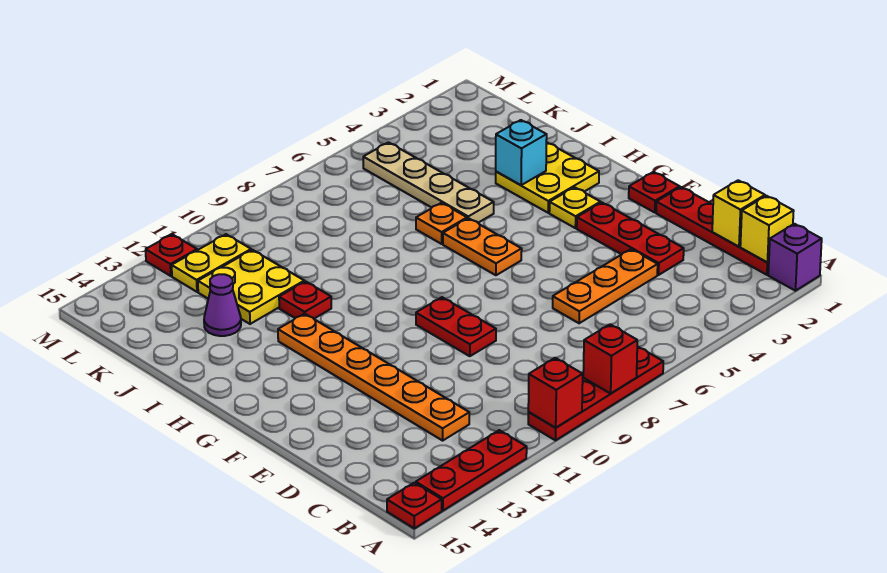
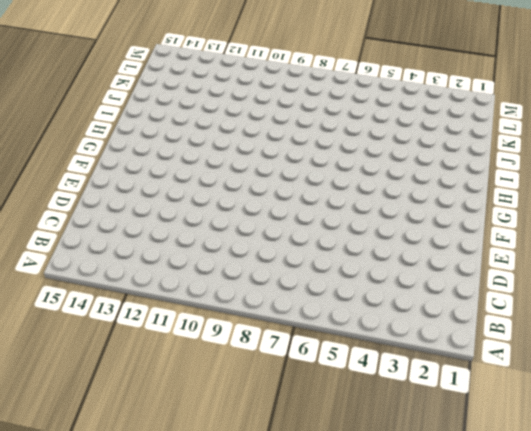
none -> purple brick A1 level 1
none -> red plate A7:A10 level 1
none -> red plate A12:A14 level 1

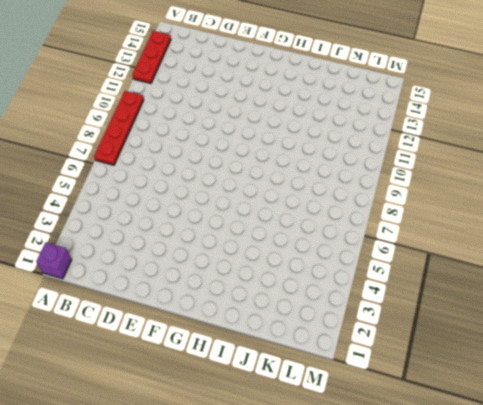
none -> red plate A15 level 1
none -> red plate B1:E1 level 1
none -> orange plate C12:H12 level 1

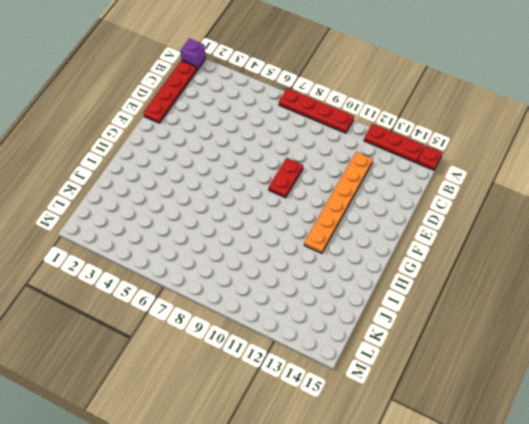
none -> red plate D3:F3 level 1
none -> orange plate D4:D6 level 1
none -> red plate F1 level 1

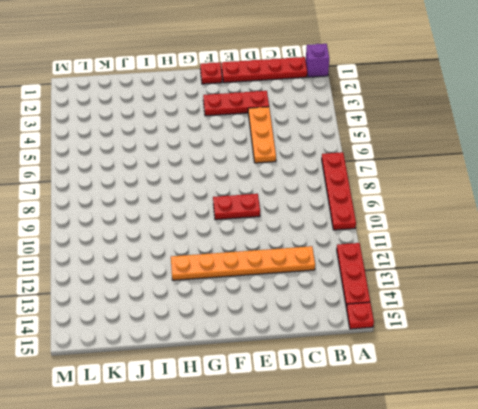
none -> yellow plate G3 level 1
none -> orange plate G6:H6 level 1
none -> yellow plate H2:I3 level 1

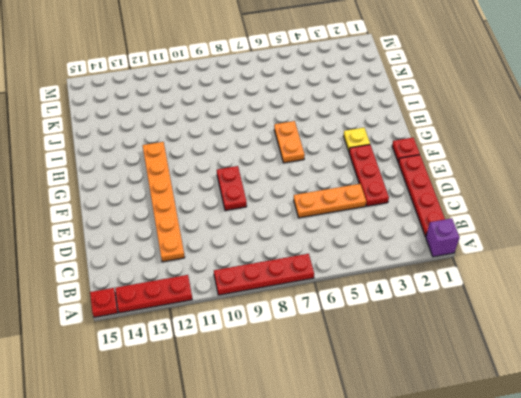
none -> yellow plate H2:I3 level 1
none -> tan plate I5:L5 level 1
none -> orange plate I6 level 1

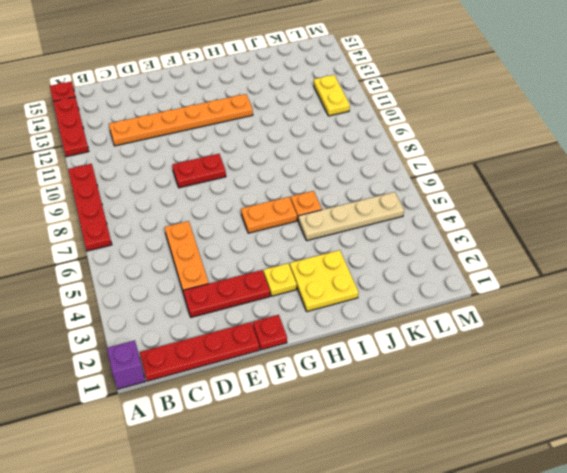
none -> red plate I11 level 1
none -> yellow plate J11:K12 level 1
none -> purple cone J13 level 1

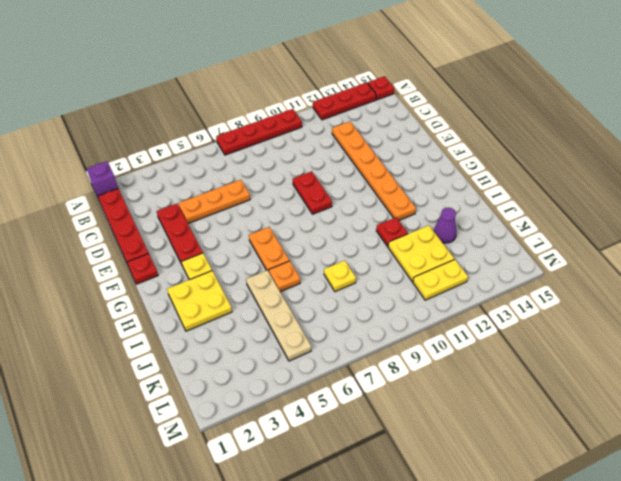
yellow plate J8 level 1 -> none
none -> red plate M12 level 1
none -> red brick A8 level 2
none -> red brick A10 level 2

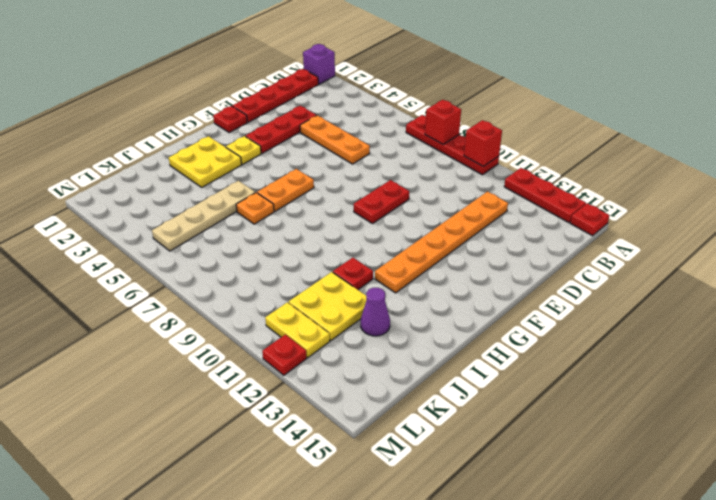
none -> yellow brick B1 level 2
none -> yellow brick C1 level 2
none -> cyan brick I3 level 2

